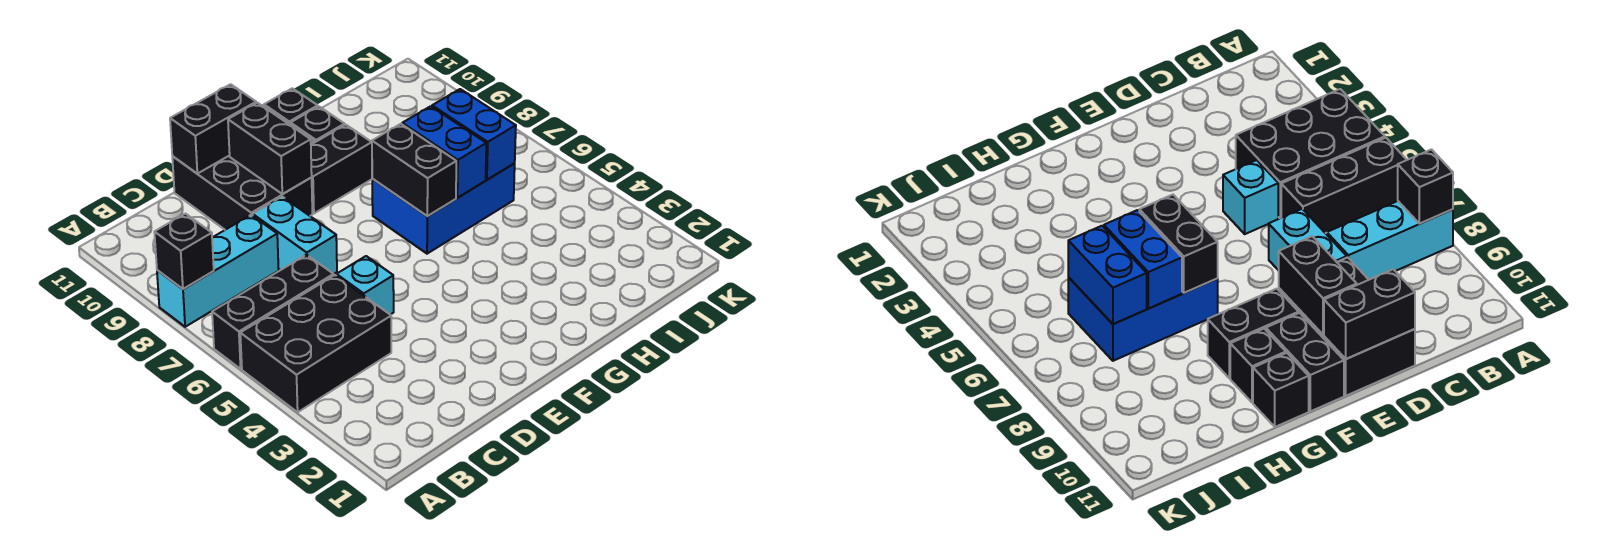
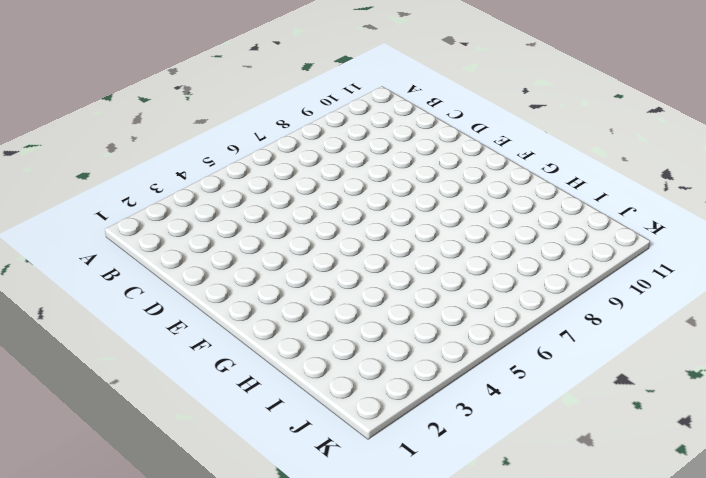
none -> black brick A4:C5 level 1
none -> black brick A6:C6 level 1
none -> cyan brick A8:C8 level 1

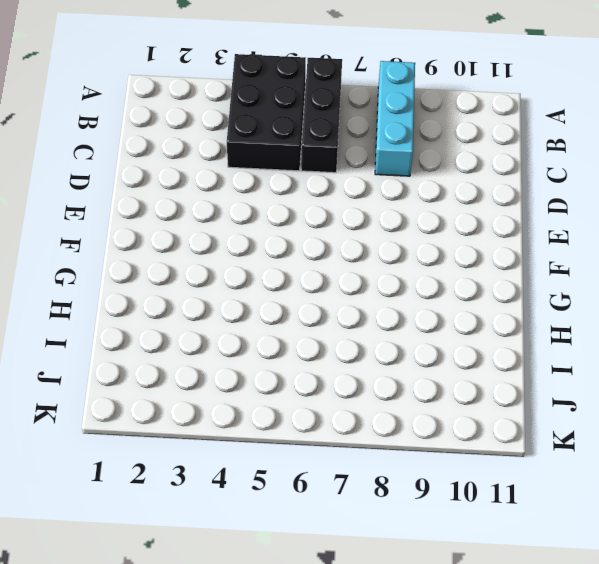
none -> cyan brick D5 level 1
none -> cyan brick D7:D8 level 1
none -> black brick D9:E11 level 1

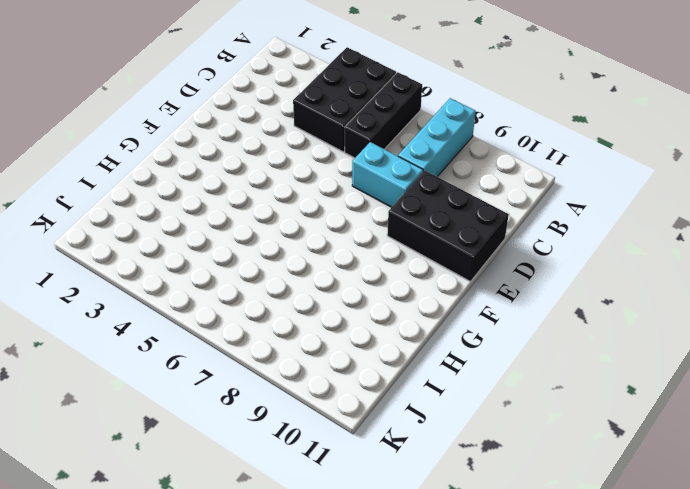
none -> cyan brick D5 level 1
none -> black brick F9:G9 level 1
none -> black brick F10:F11 level 1

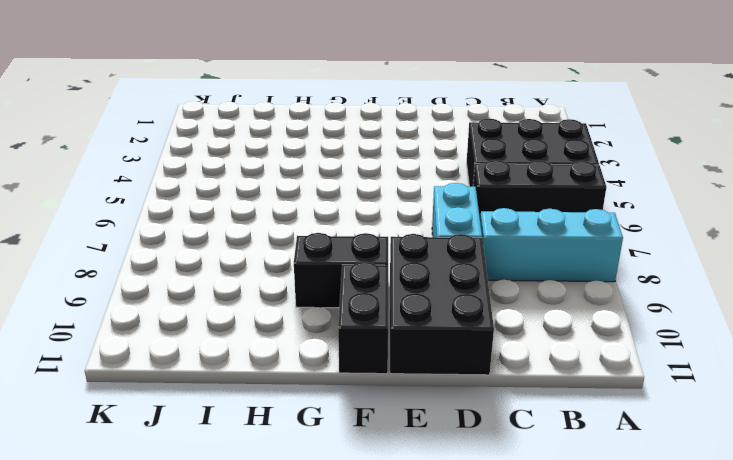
none -> cyan brick D5 level 1
none -> blue brick G6:I7 level 1
none -> black brick G10 level 1

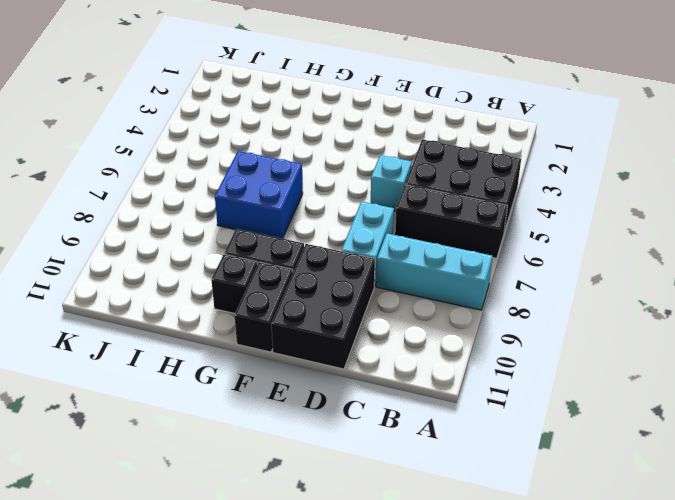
blue brick G6:H7 level 1 -> blue brick G6:I7 level 1
none -> black brick G11 level 1
none -> black brick A8 level 2
none -> black brick D11:E11 level 2

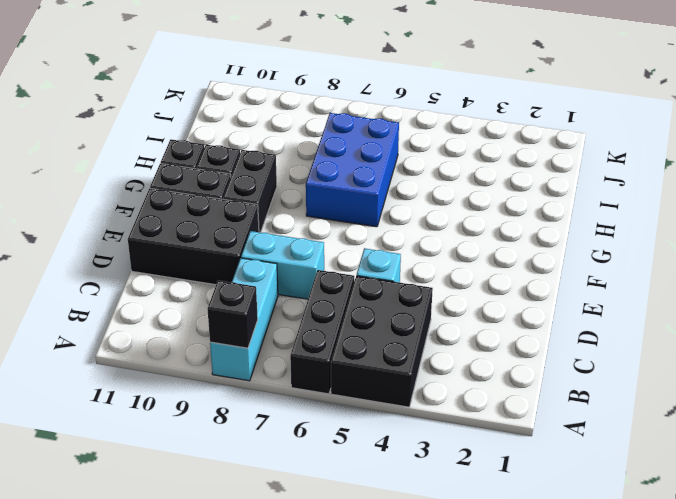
none -> black brick D11:E11 level 2
none -> black brick E9:E10 level 2
none -> black brick G6:G7 level 2

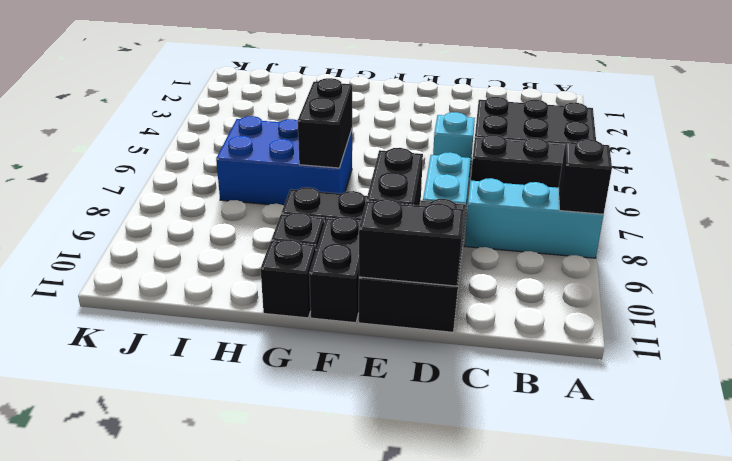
none -> blue brick H6:H7 level 2
none -> blue brick I6:I7 level 2

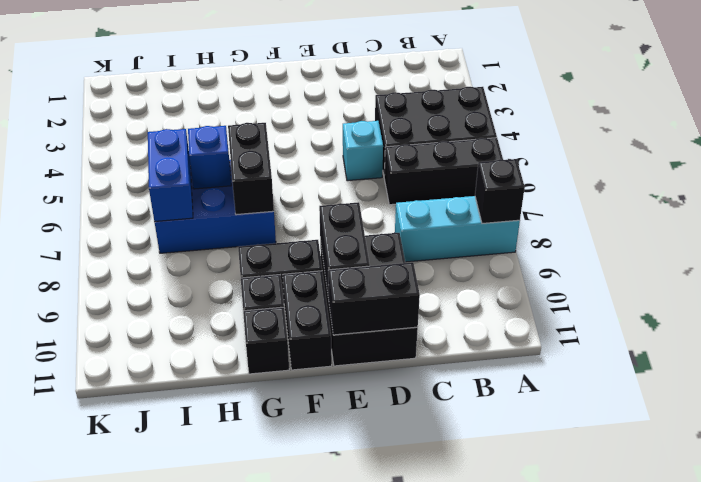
blue brick H6 level 2 -> blue brick H6:H7 level 2
none -> cyan brick D7:D8 level 1

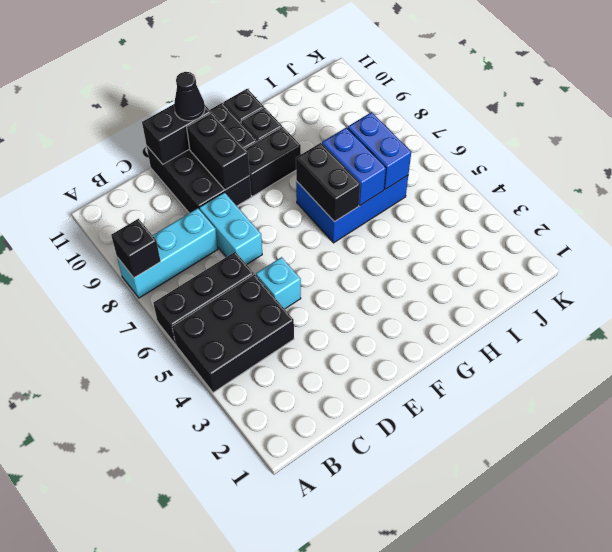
black cone E11 level 3 -> none

